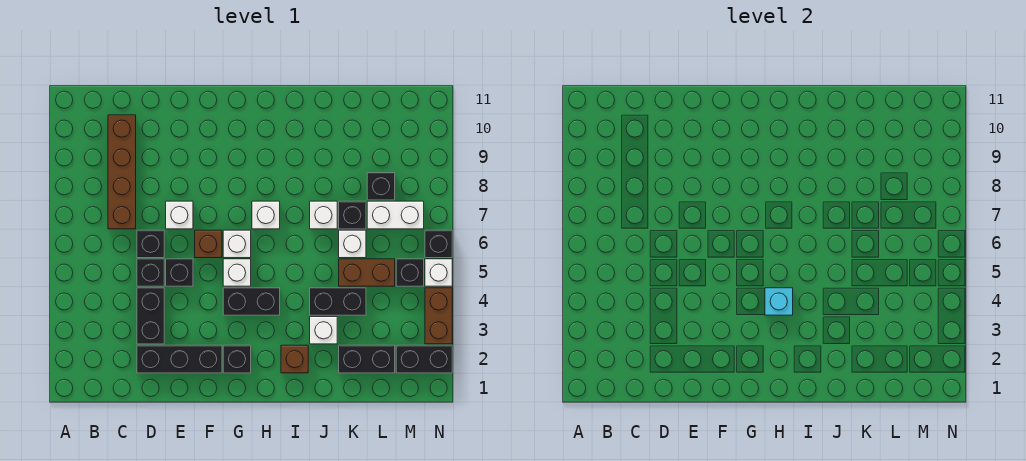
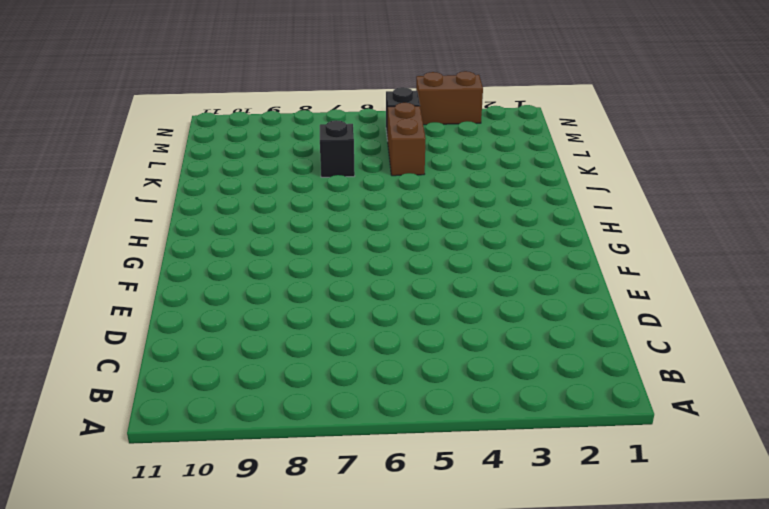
none -> brown brick C7:C10 level 1
none -> black brick D2:F2 level 1
none -> black brick D3:D4 level 1

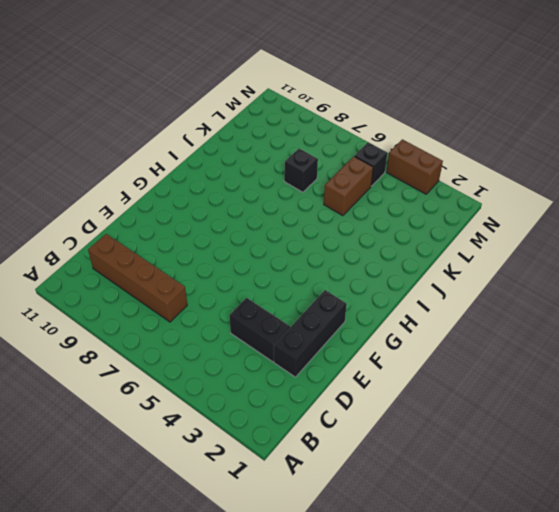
none -> black brick D5 level 1
none -> black brick D6 level 1
none -> black brick E5 level 1

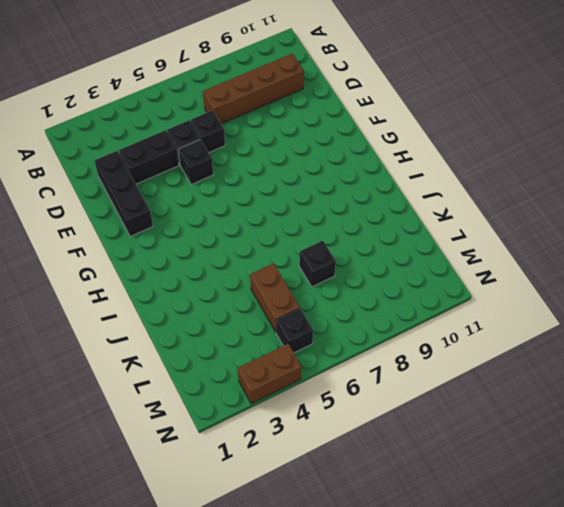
none -> white brick E7 level 1
none -> brown brick F6 level 1
none -> black brick G2 level 1

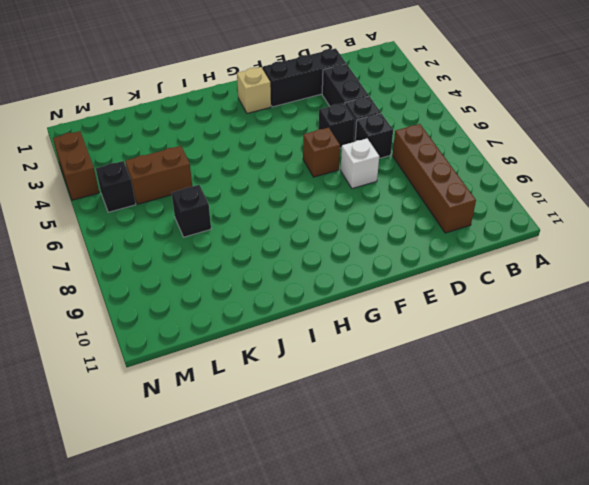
tan brick G2 level 1 -> black brick G2 level 1
none -> black brick G4:H4 level 1
none -> white brick G5 level 1
none -> white brick G6 level 1

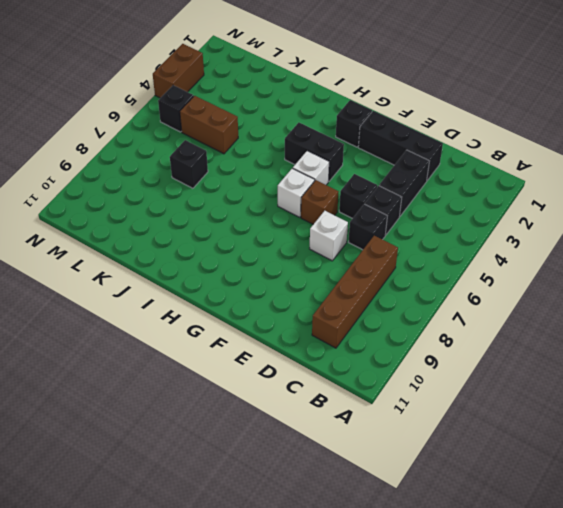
none -> white brick H7 level 1
none -> brown brick I2 level 1
none -> white brick J3 level 1

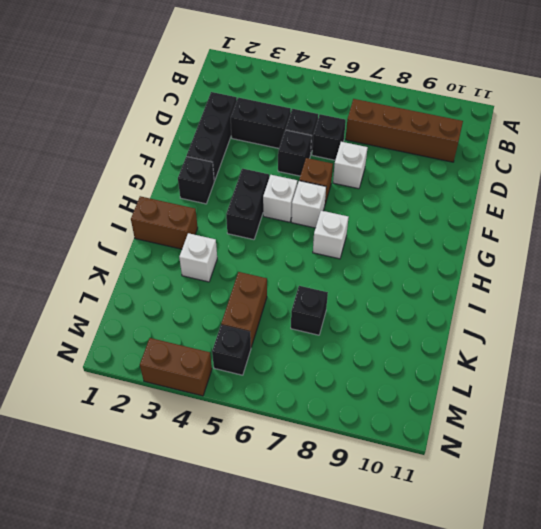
brown brick I1:I2 level 1 -> brown brick I2 level 1
none -> black brick J4:K4 level 1
none -> white brick J7 level 1
none -> black brick K2:L2 level 1

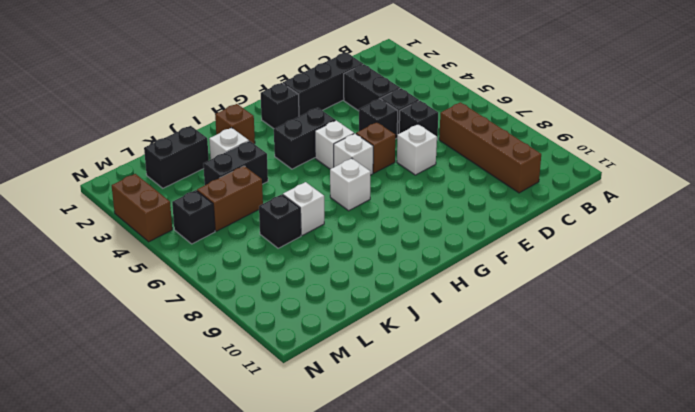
none -> white brick K6 level 1
none -> white brick L7:M7 level 1
none -> black brick L8 level 1

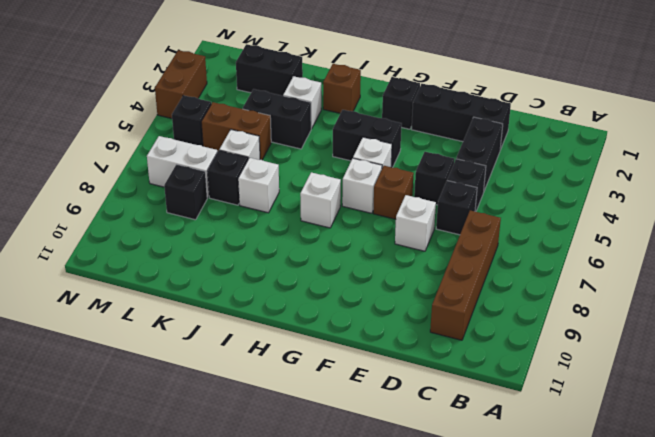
none -> black brick M2:N2 level 1
none -> white brick N5 level 1
none -> black brick N6 level 1

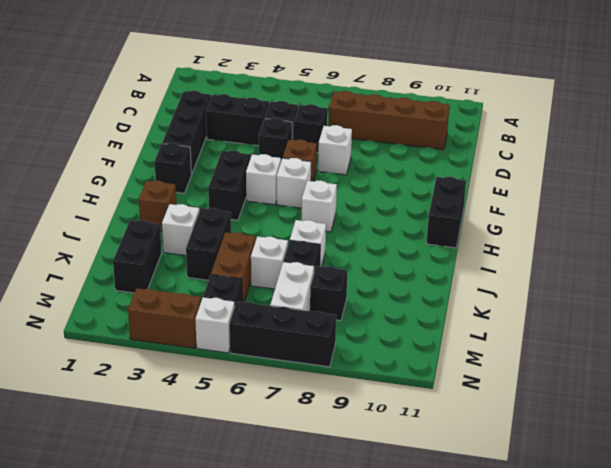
black brick G11:H11 level 1 -> black brick M2:N2 level 1
black brick N6:N8 level 1 -> black brick N6 level 1
none -> cyan brick H4 level 2

